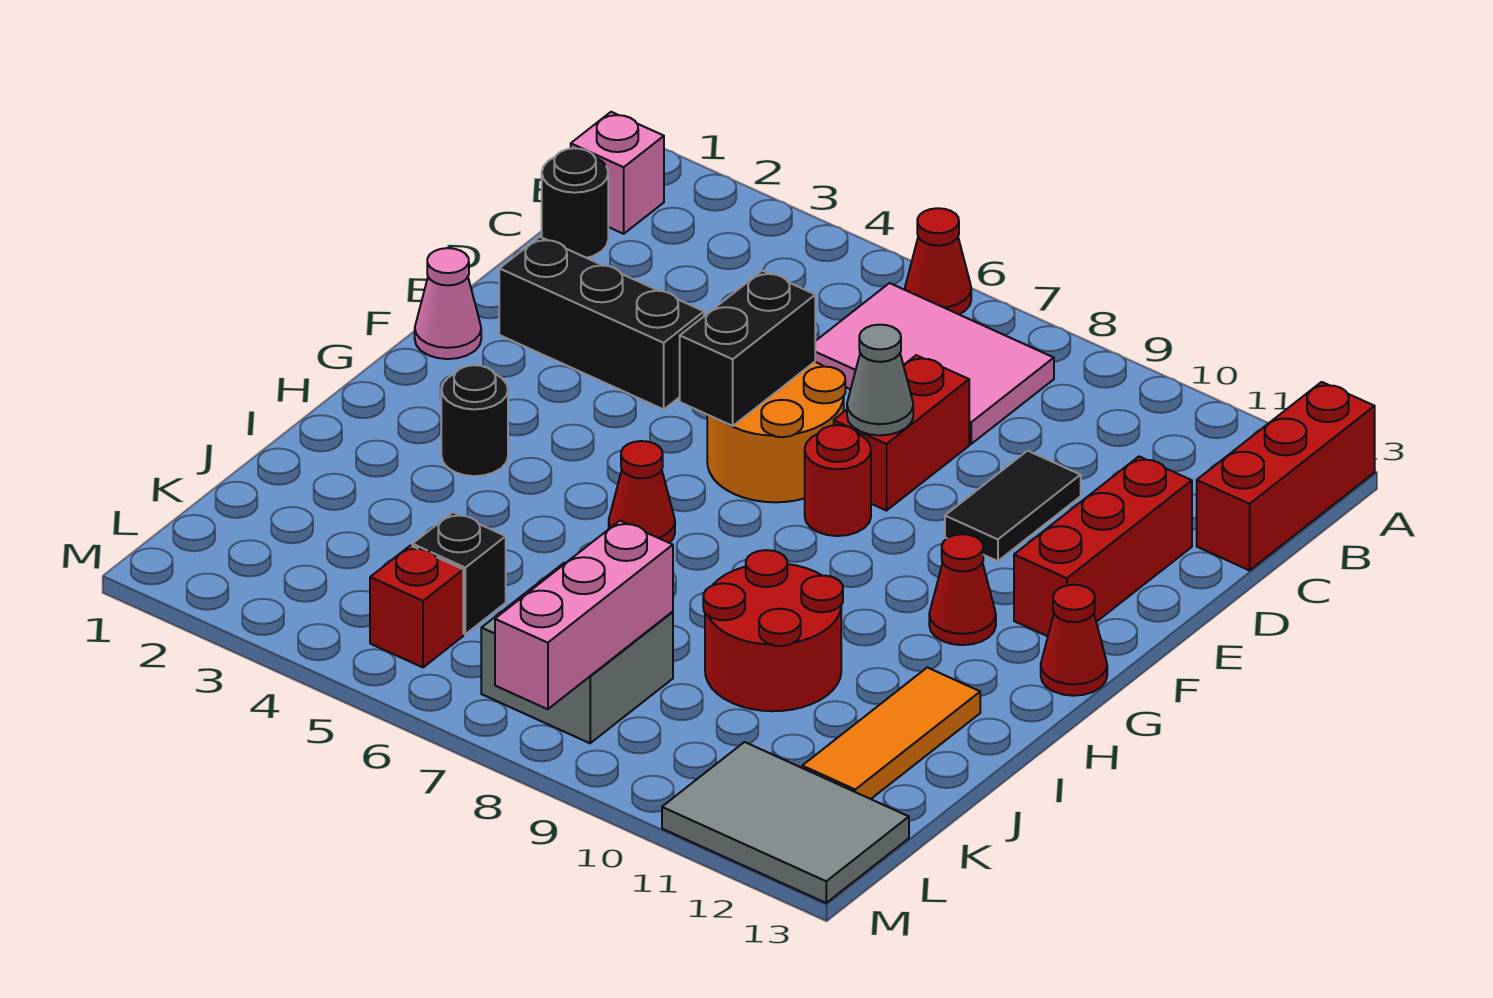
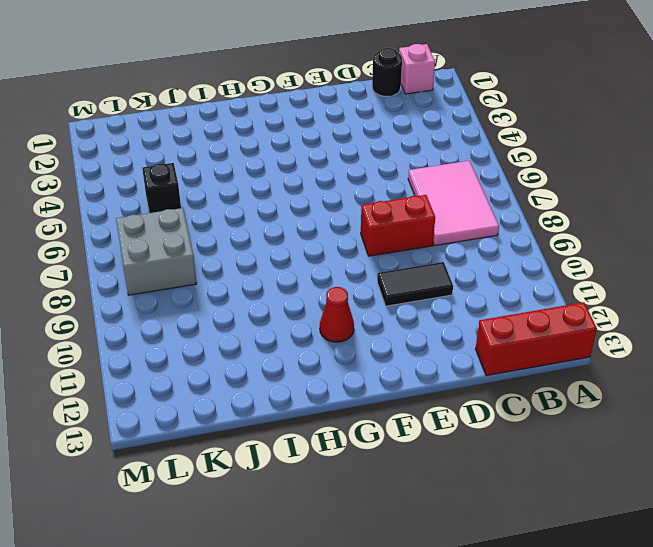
none -> red cone A6 level 1
none -> red brick D12:F12 level 1
none -> black brick E2:E4 level 1

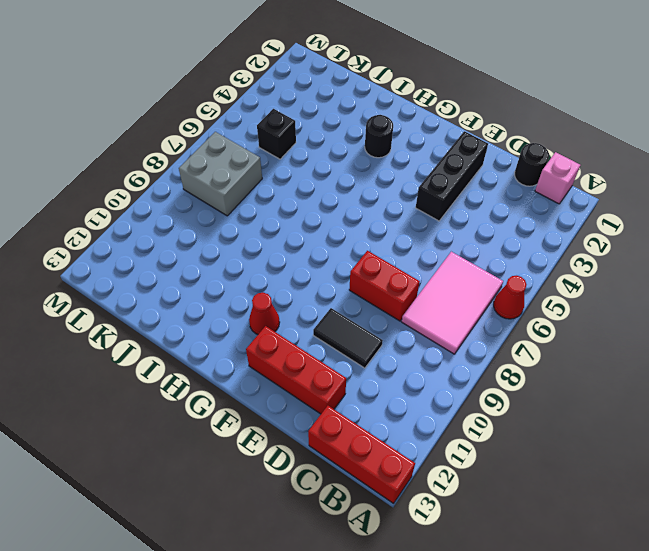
none -> orange round brick E6:F7 level 1
none -> pink cone F1 level 1
none -> red round brick F8 level 1

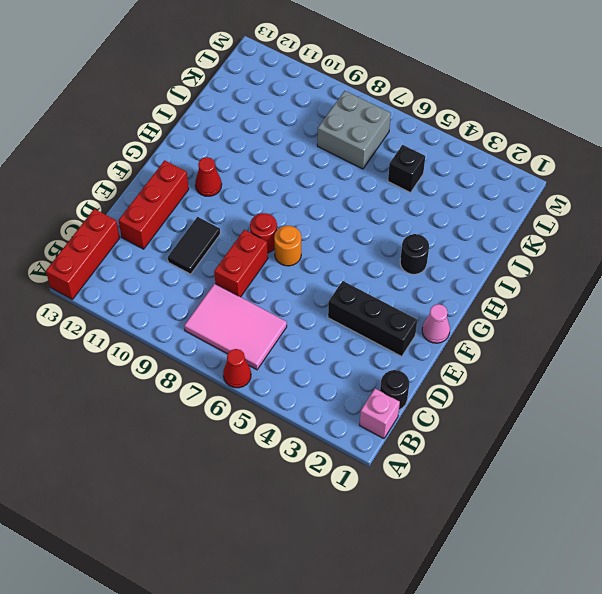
orange round brick F7 level 1 -> orange round brick E6:F7 level 1
none -> red cone G13 level 1
none -> red cone H6 level 1
none -> red round brick I9:J10 level 1

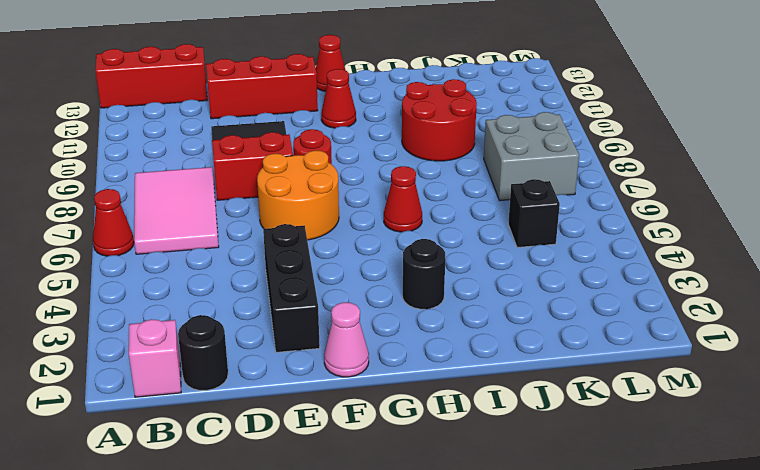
none -> orange tile I12:K12 level 1
none -> red brick L5 level 1
none -> grey tile L11:M13 level 1

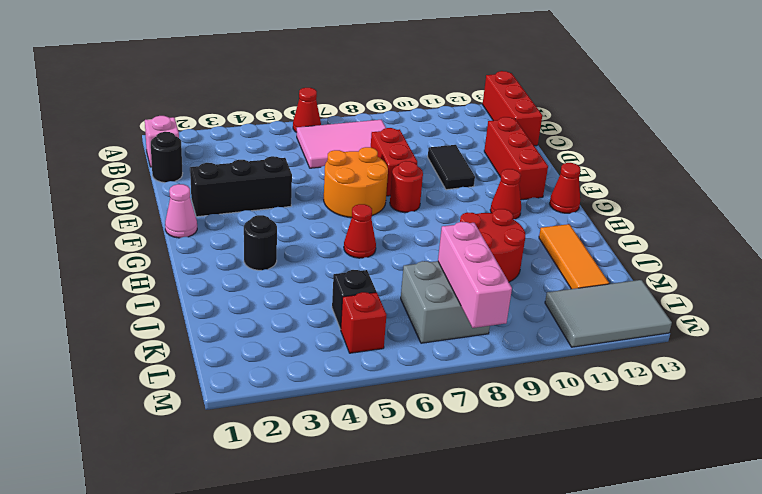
none -> black brick E6:F6 level 2
none -> grey cone E8 level 2

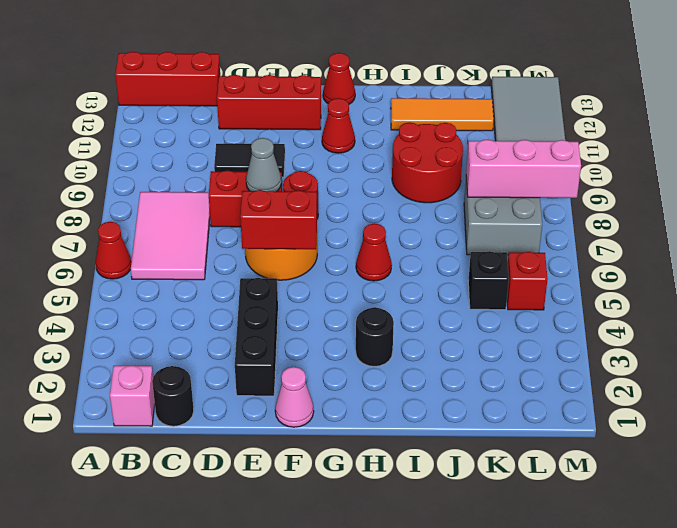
red brick E6:F6 level 2 -> black brick E6:F6 level 2

